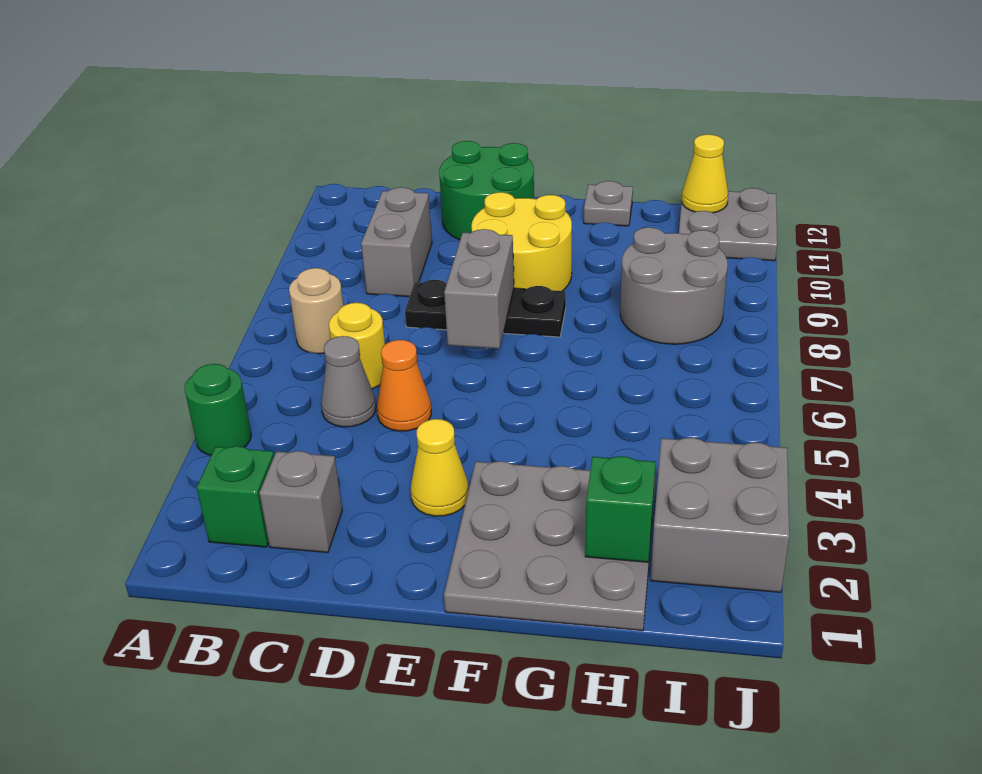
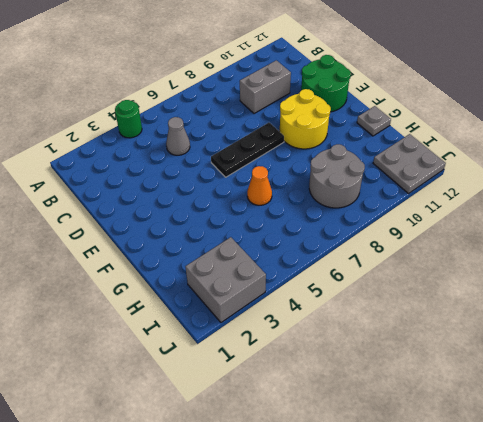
black plate E6:E8 level 1 -> black plate D8:F8 level 1
orange cone G6 level 1 -> orange cone D5 level 1
none -> green brick B2 level 1
none -> tan round brick B7 level 1
none -> grey brick C2 level 1

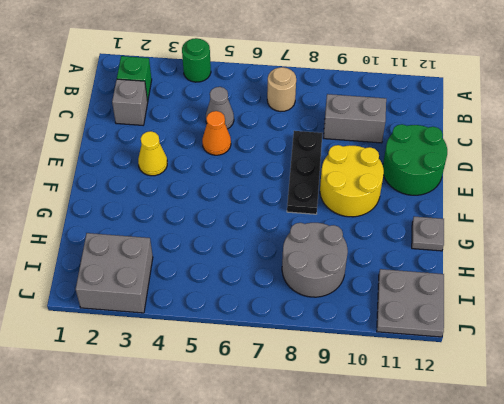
none -> yellow round brick C6 level 1
none -> grey plate F1:H3 level 1
none -> grey brick E7:E8 level 2

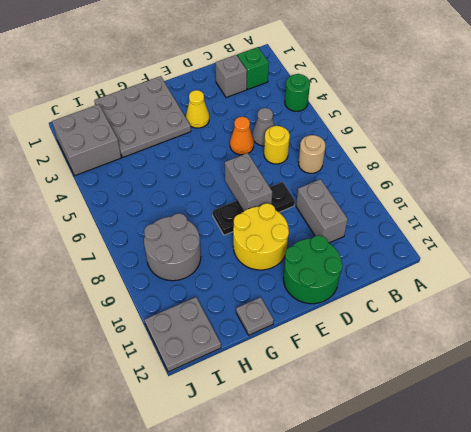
none -> green brick H2 level 2
none -> yellow cone I12 level 2

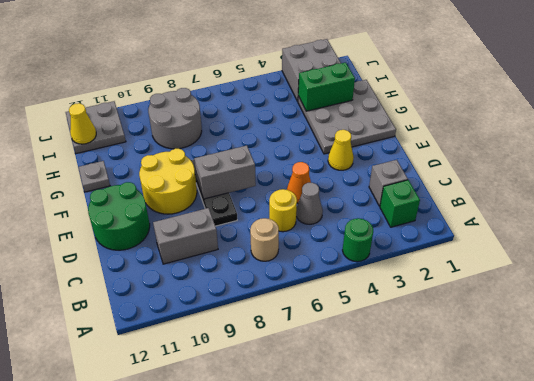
green brick H2:H3 level 2 -> green brick H2 level 2

